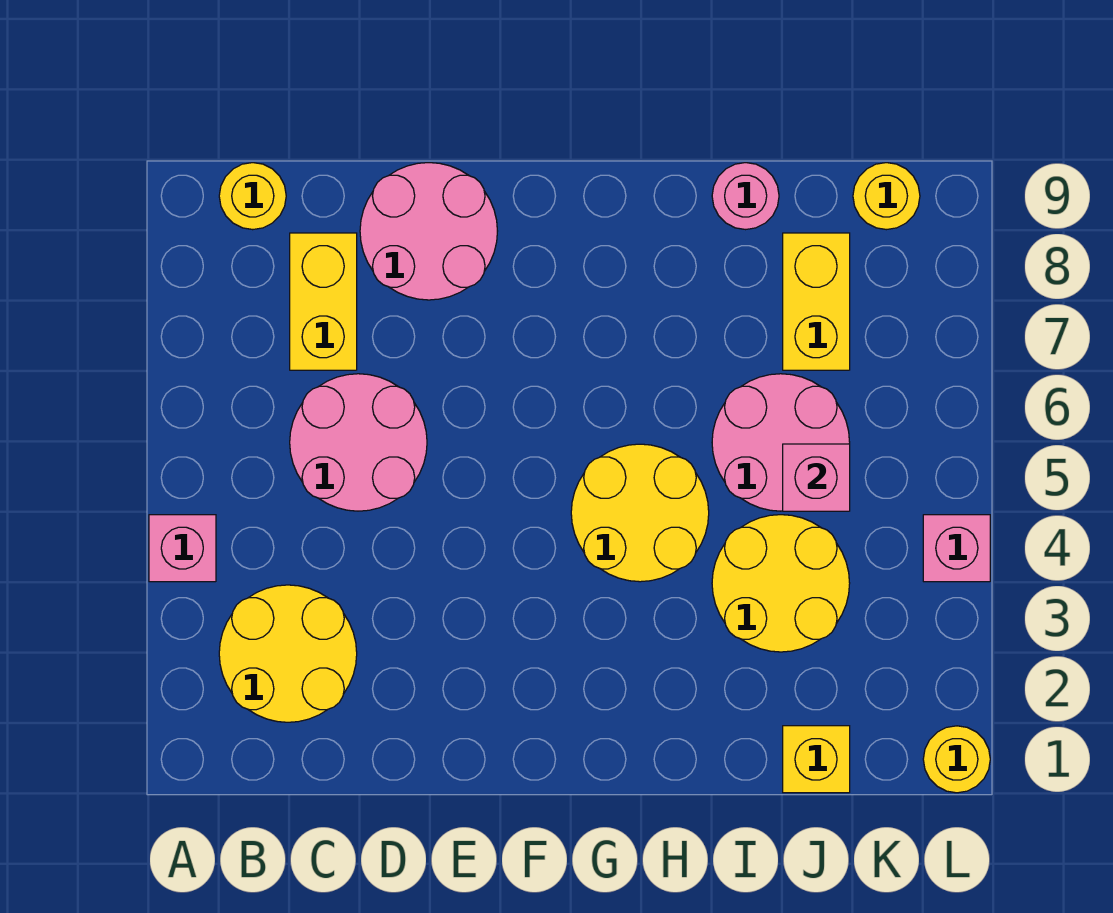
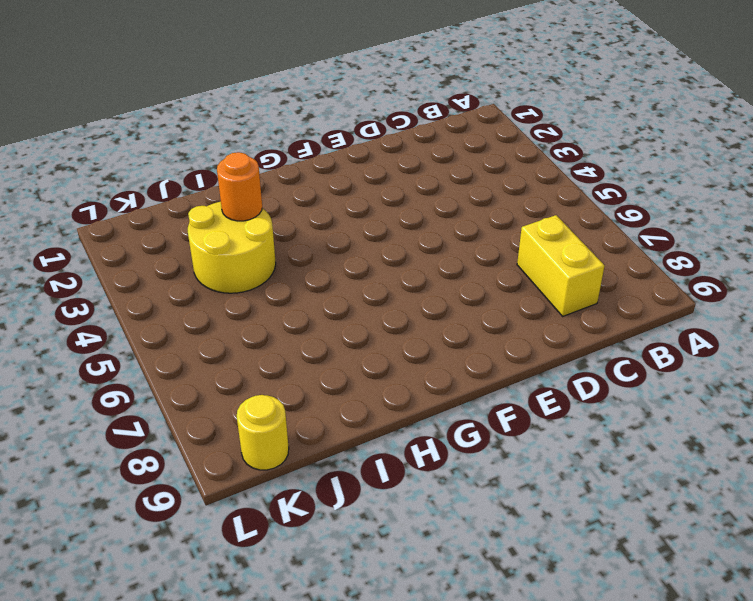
orange round brick I3 level 2 -> none
none -> pink brick A4 level 1
none -> yellow round brick B2:C3 level 1
none -> yellow round brick B9 level 1

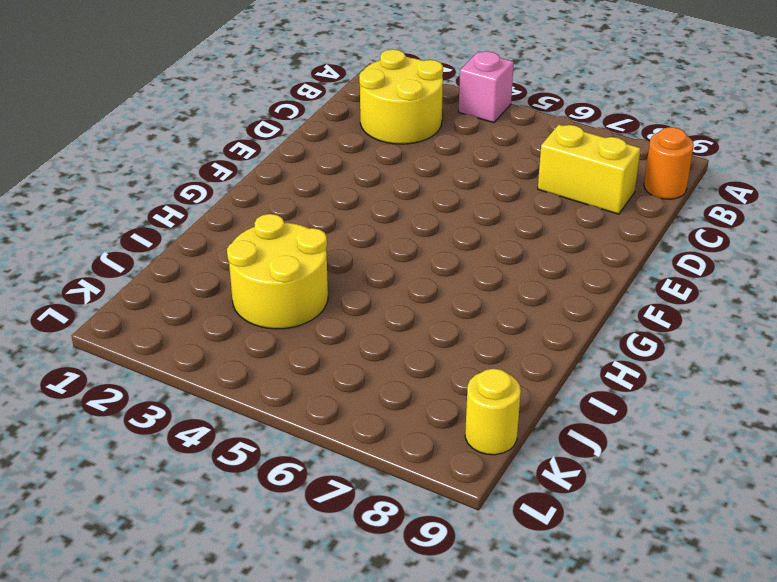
orange round brick B9 level 1 -> yellow round brick B9 level 1
none -> pink round brick C5:D6 level 1
none -> pink round brick D8:E9 level 1
none -> yellow round brick G4:H5 level 1

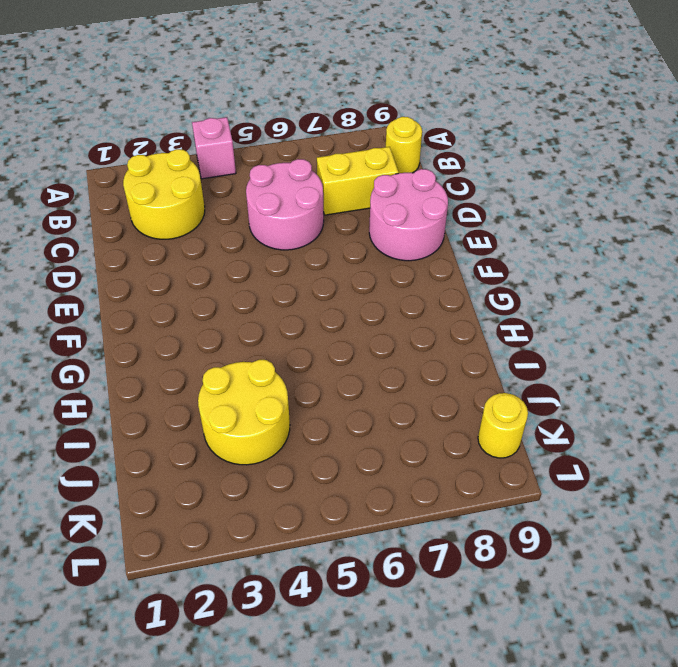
none -> yellow round brick G4:H5 level 1
none -> pink round brick I5:J6 level 1
none -> pink round brick I9 level 1

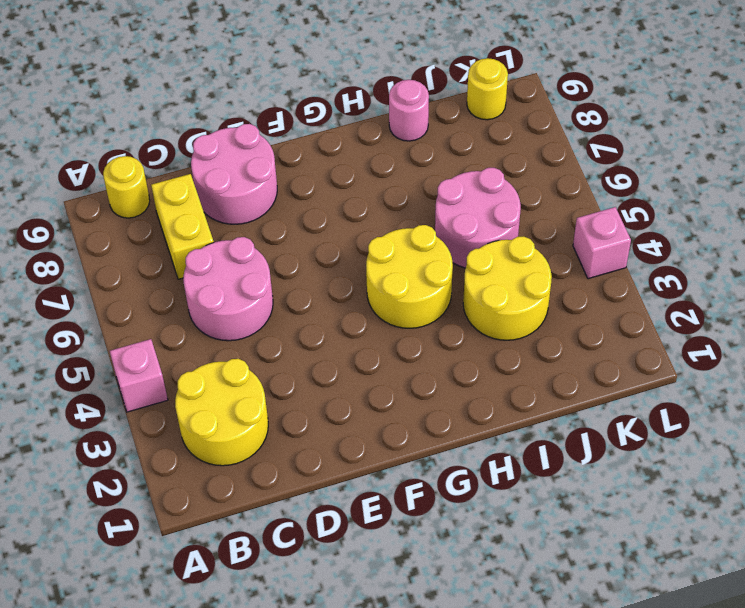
none -> yellow brick J1 level 1
none -> yellow brick J7:J8 level 1
none -> yellow round brick L1 level 1

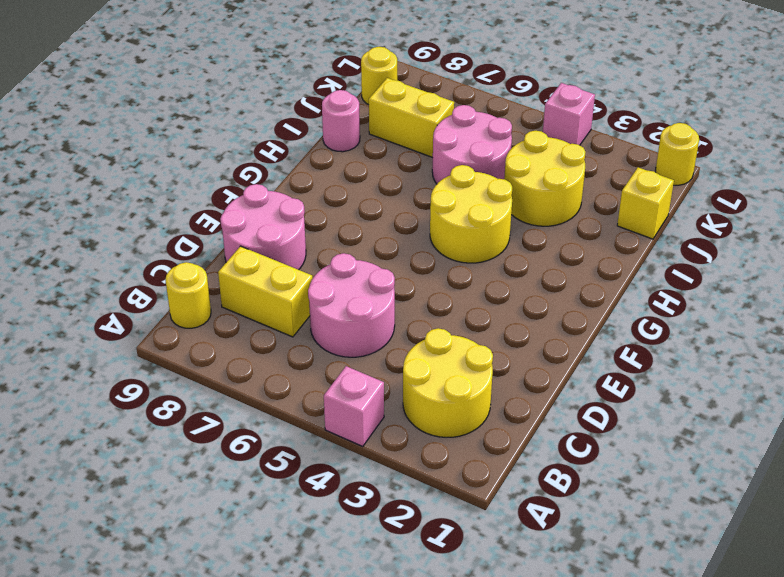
none -> pink brick J5 level 2

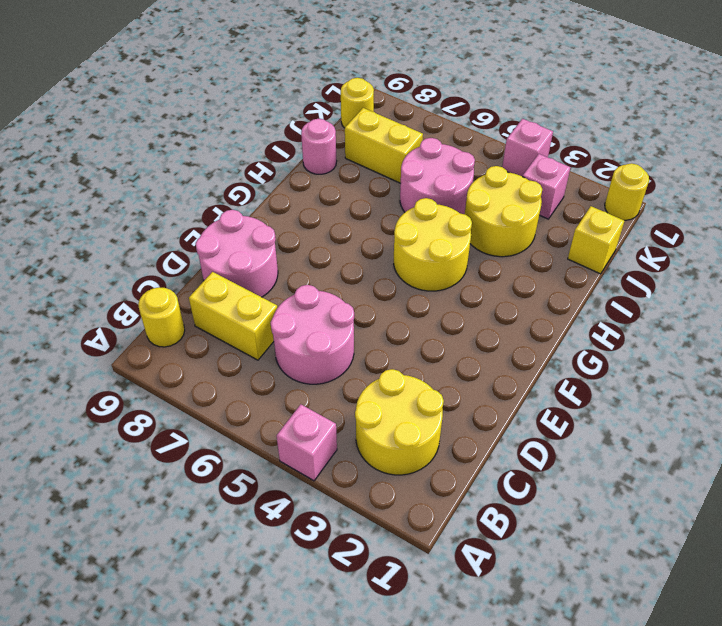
pink brick K3 level 1 -> pink brick J5 level 2

